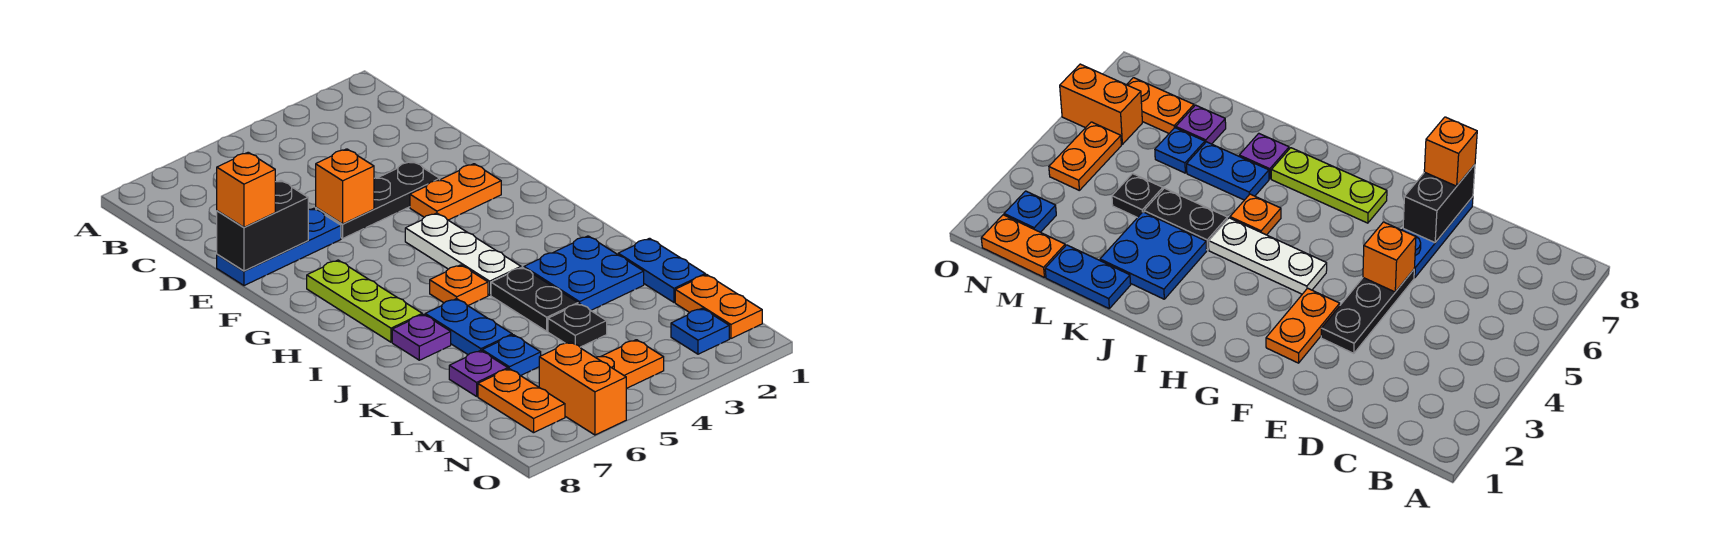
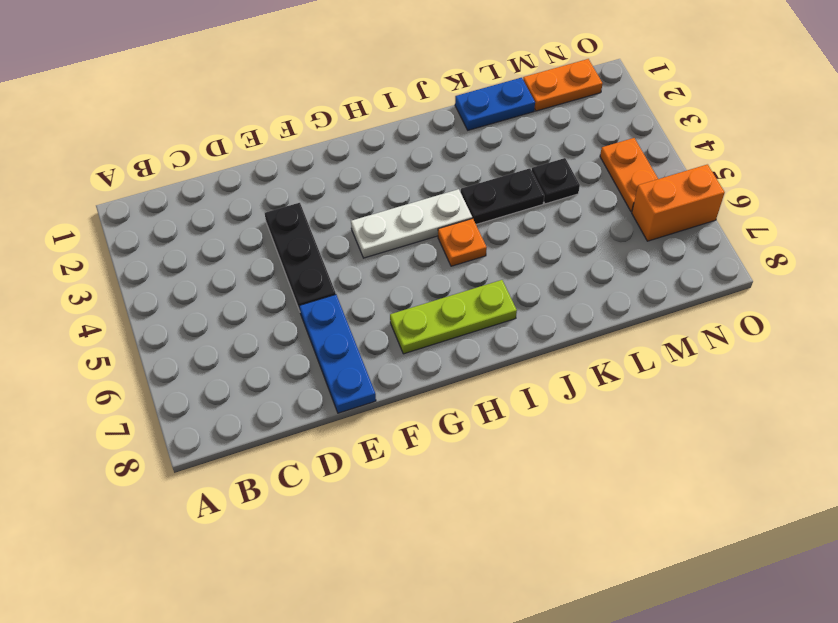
none -> orange plate F2:F3 level 1
none -> blue plate J2:K3 level 1
none -> blue plate J6:K6 level 1

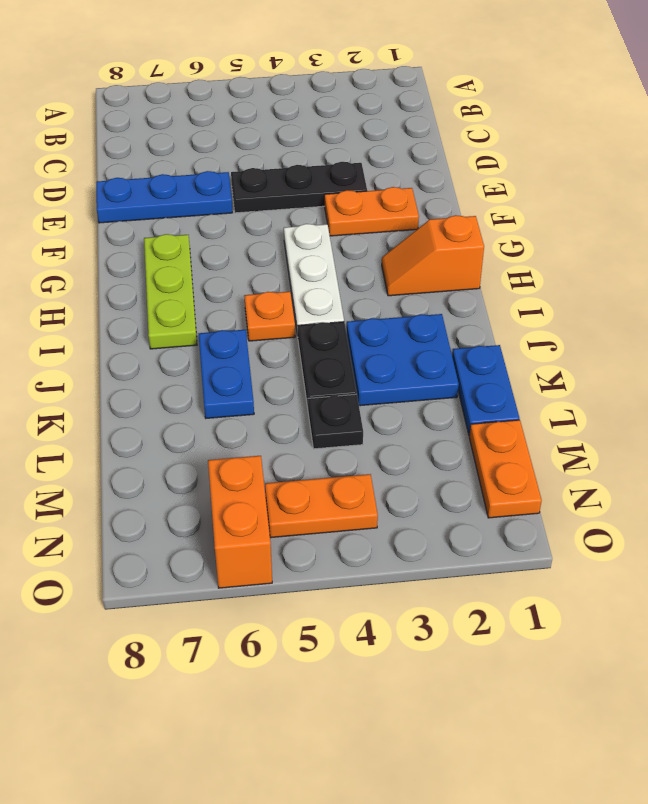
orange slope H1:H2 level 1 top 1 -> none
none -> purple plate J7 level 1
none -> blue plate L6 level 1
none -> purple plate L7 level 1

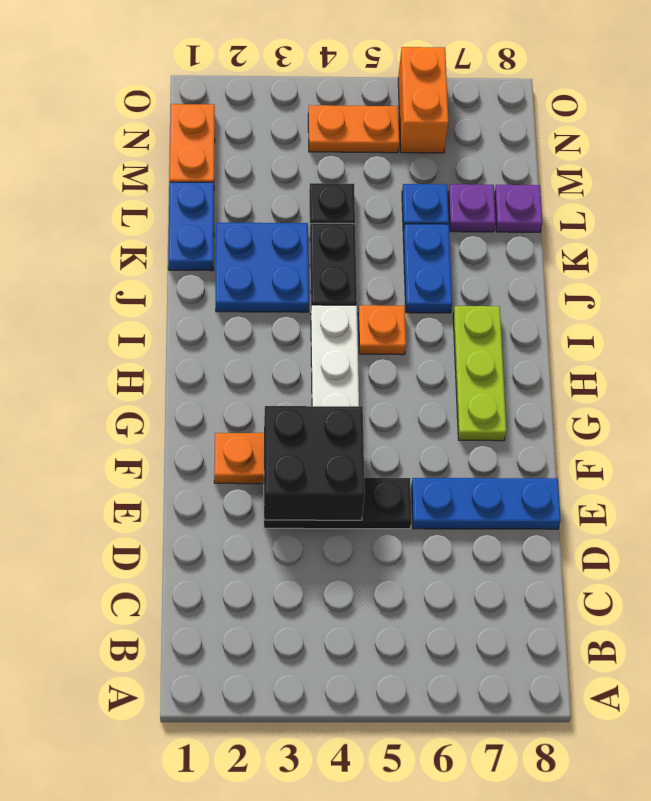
black brick E3:F4 level 2 -> none
purple plate L8 level 1 -> purple plate J7 level 1
none -> orange plate M7:N7 level 1
none -> blue plate N2 level 1
none -> orange brick E5 level 2

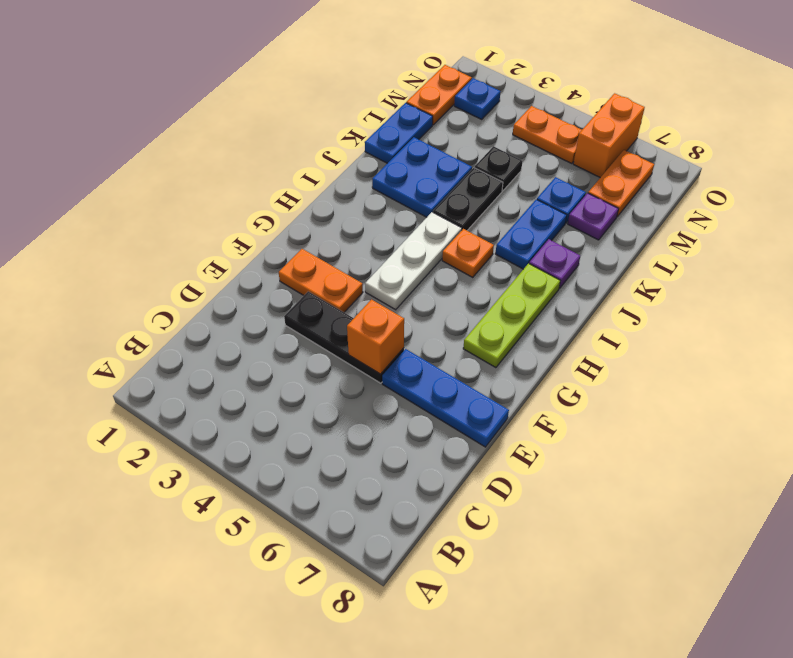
none -> black brick E7:E8 level 2
none -> orange brick E8 level 3

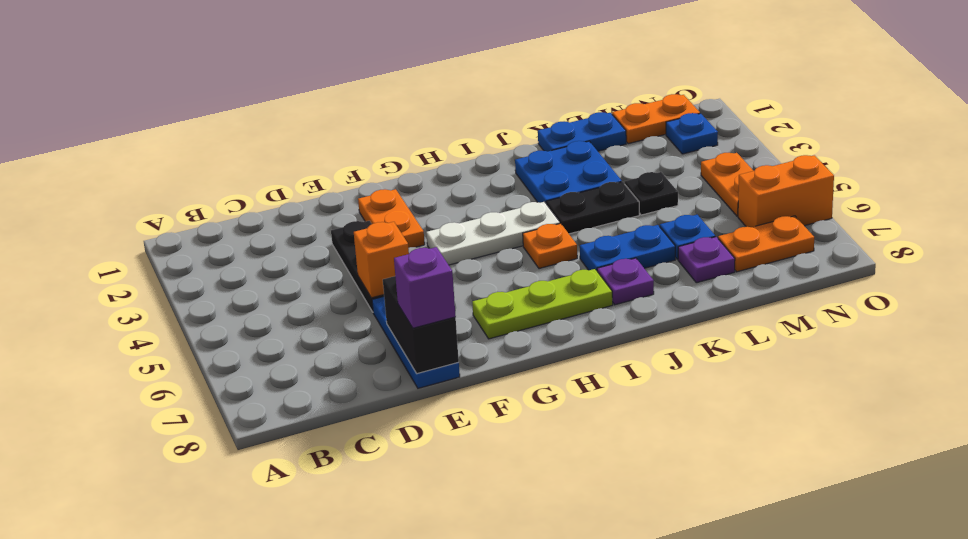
purple brick E8 level 3 -> orange brick E8 level 3

